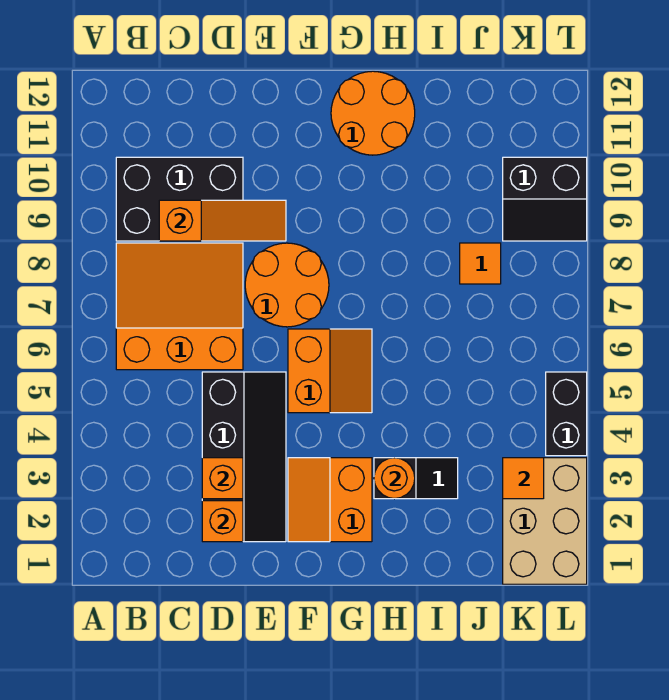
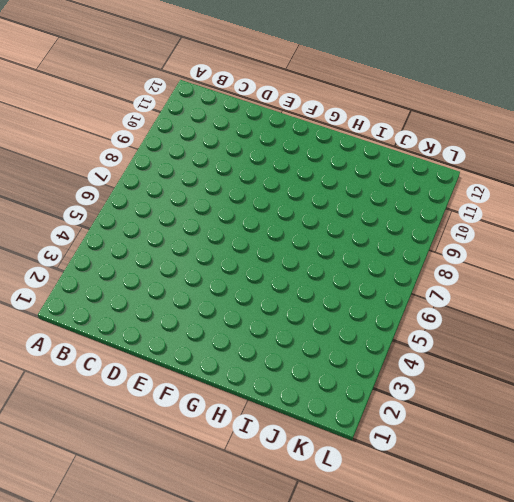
none -> orange slope B6:D8 level 1 top 6
none -> black brick B9:D10 level 1
none -> black slope D2:E5 level 1 top D

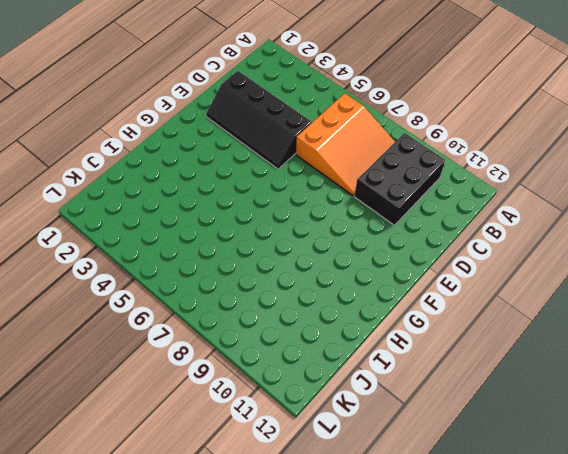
none -> orange round brick E7:F8 level 1
none -> orange slope F2:G3 level 1 top G
none -> orange slope F5:G6 level 1 top F

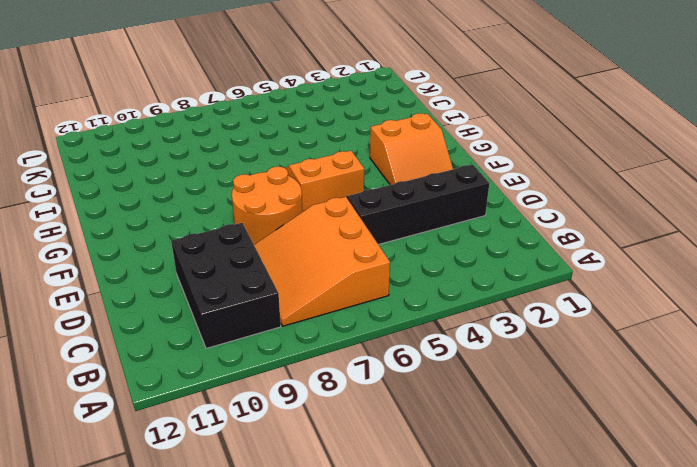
none -> orange round brick G11:H12 level 1
none -> black slope H3:I3 level 1 top H
none -> orange tile J8 level 1

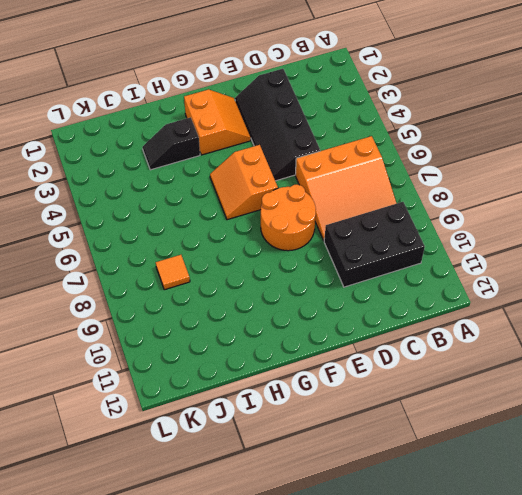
none -> orange round brick G11:H12 level 1
none -> tan brick K1:L3 level 1
none -> black slope K9:L10 level 1 top 10

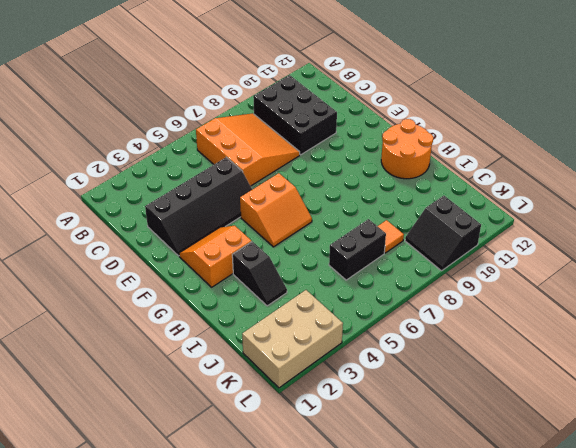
black brick J6:J7 level 1 -> black brick L4:L5 level 1
none -> orange round brick E7:F8 level 1
none -> orange slope C9:E9 level 2 top C
none -> orange brick D2 level 2

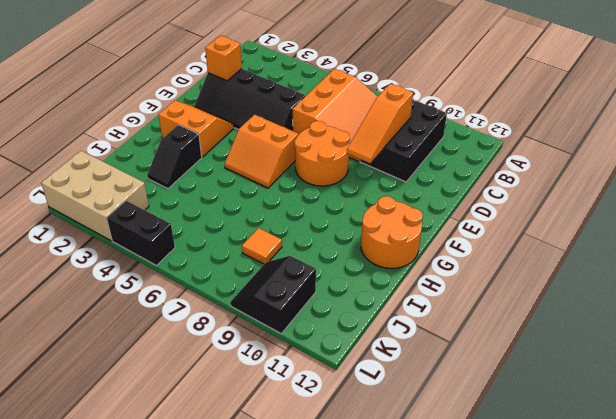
none -> orange brick D3 level 2
none -> orange round brick H3 level 2
none -> orange tile K3 level 2

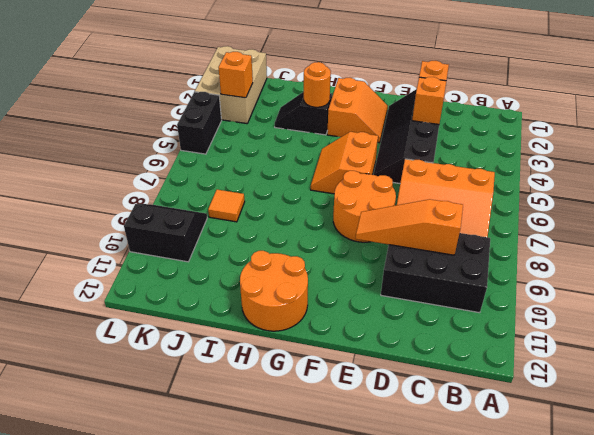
orange brick K3 level 2 -> orange tile K3 level 2

